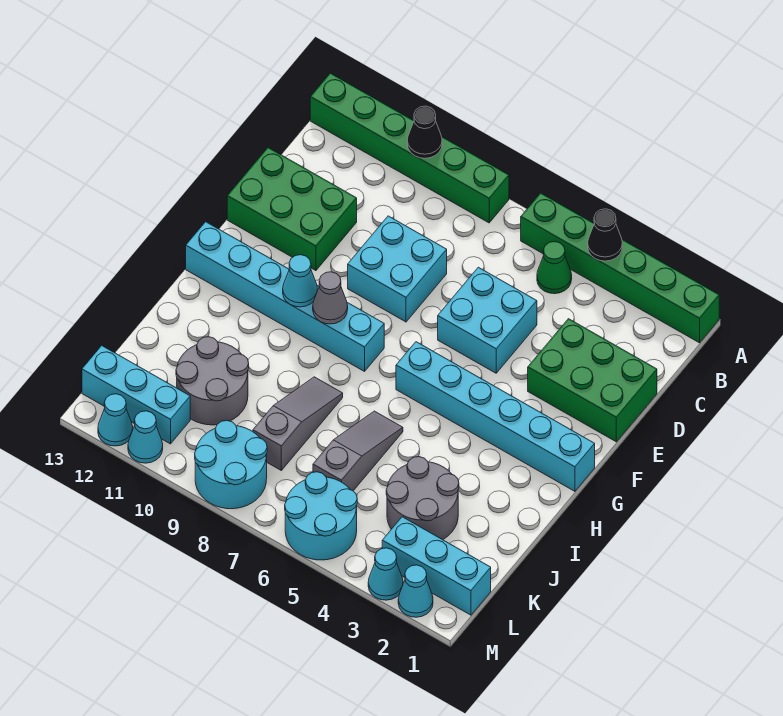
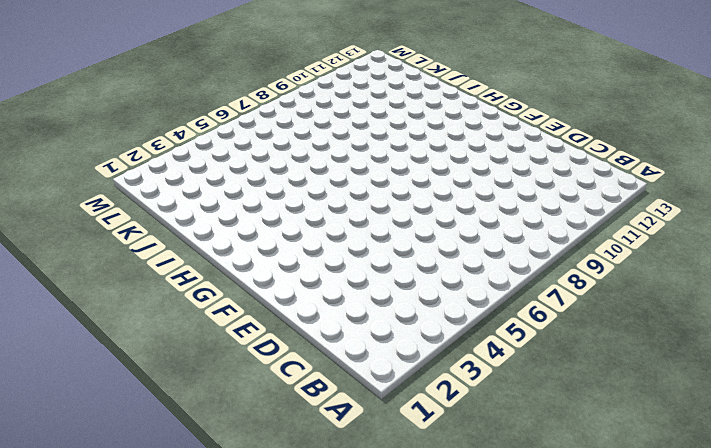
none -> green brick A1:A6 level 1
none -> green brick A8:A13 level 1
none -> green cone B5 level 1

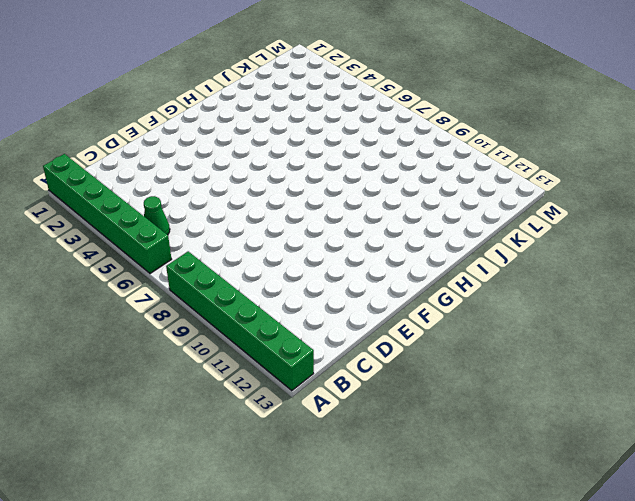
none -> green brick D1:E3 level 1
none -> cyan brick D5:E6 level 1
none -> cyan brick D8:E9 level 1

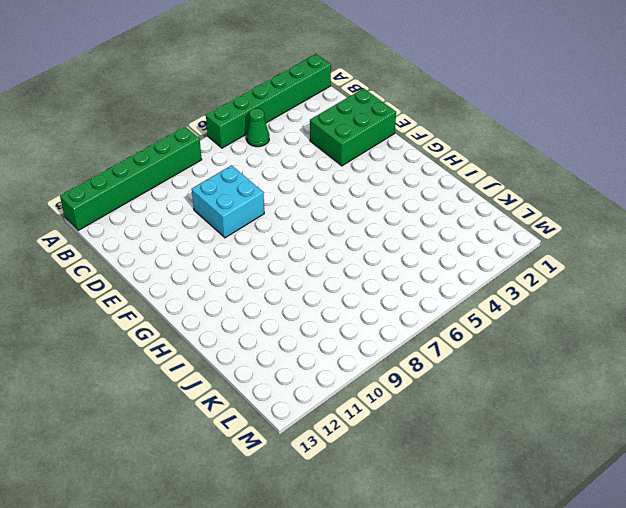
none -> cyan brick D5:E6 level 1
none -> green brick D11:E13 level 1
none -> cyan brick G1:G6 level 1

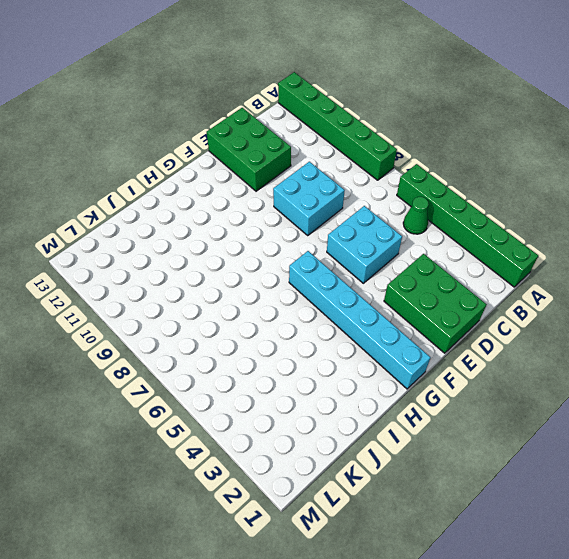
none -> cyan brick G8:G13 level 1
none -> grey slope I6:K6 level 1 top K
none -> grey slope I8:K8 level 1 top K

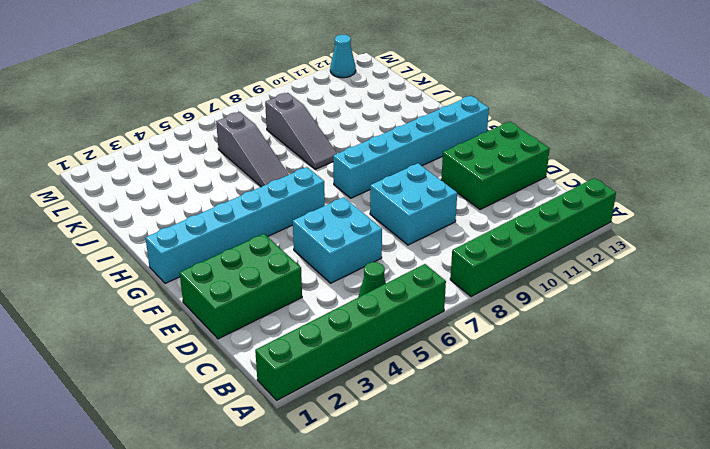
none -> grey round brick J3:K4 level 1
none -> grey round brick J10:K11 level 1
none -> cyan brick L1:L3 level 1

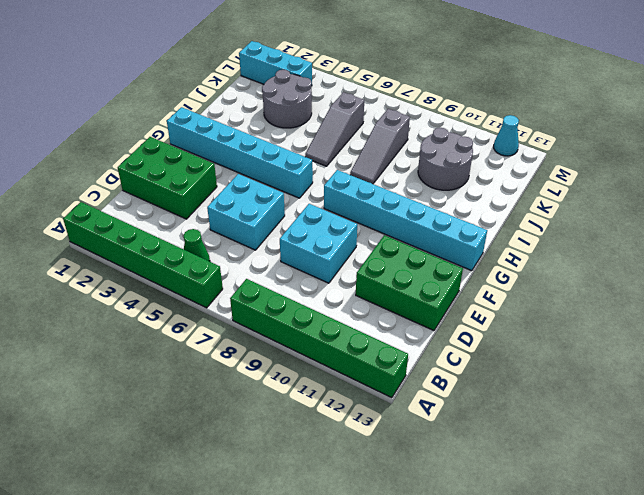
none -> cyan round brick L5:M6 level 1
none -> cyan round brick L8:M9 level 1
none -> cyan brick L11:L13 level 1

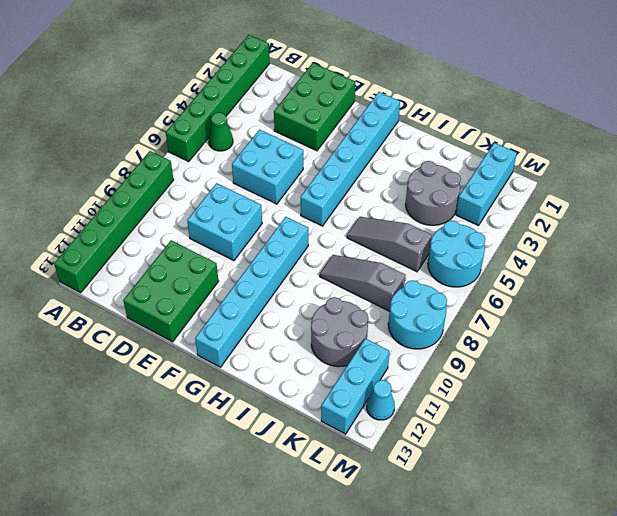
none -> cyan cone M2 level 1
none -> cyan cone M3 level 1
none -> cyan cone M11 level 1

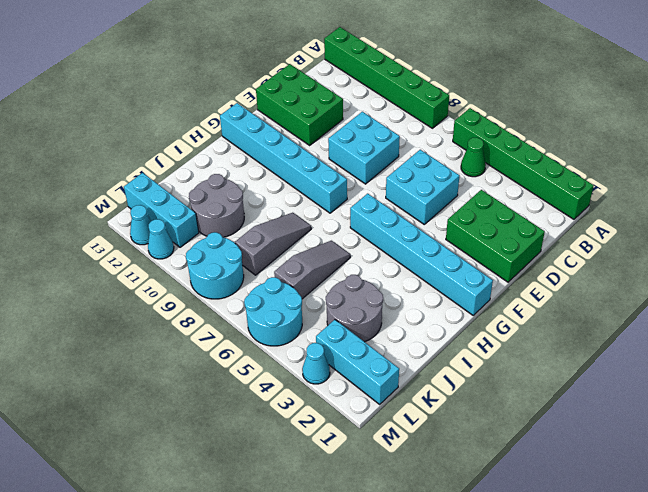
none -> cyan cone M2 level 1
none -> black cone A4 level 2
none -> black cone A10 level 2

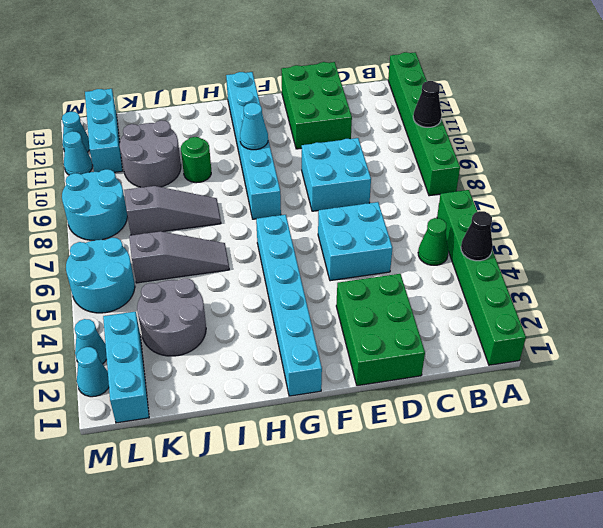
green round brick I10 level 1 -> none
none -> grey cone G9 level 2

